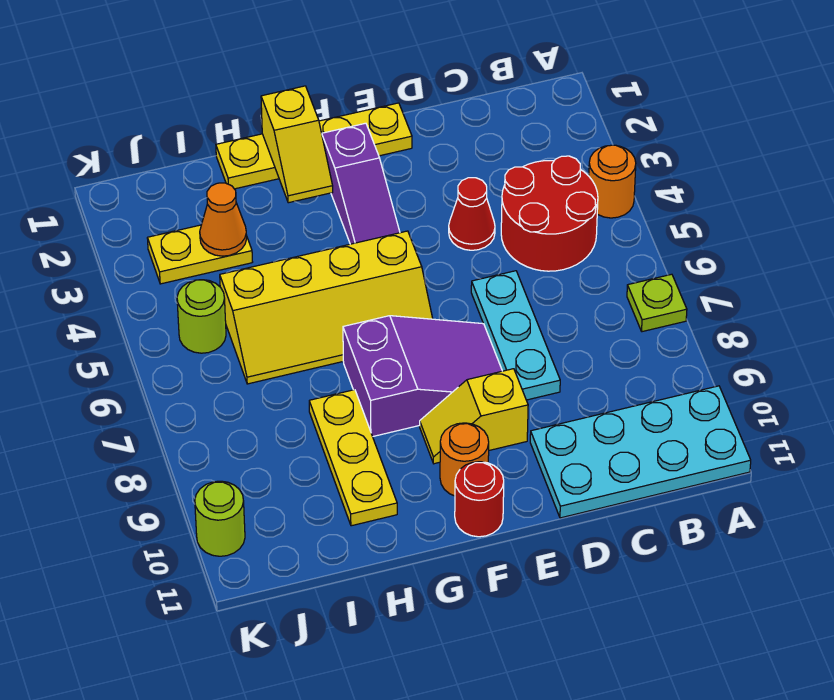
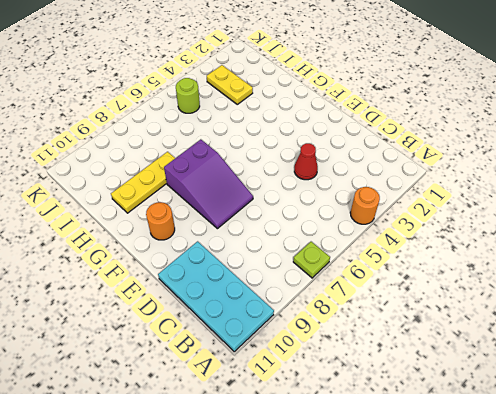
none -> red round brick B4:C5 level 1
none -> cyan plate D6:D8 level 1
none -> yellow plate E1:H1 level 1

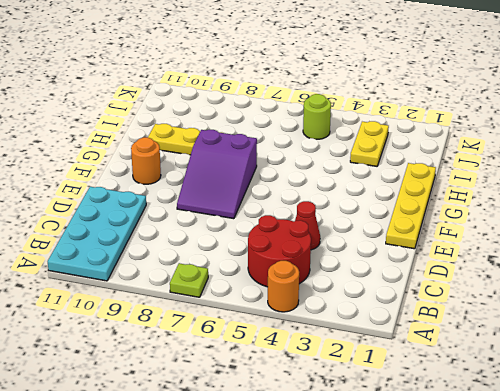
none -> cyan plate D6:D8 level 1
none -> yellow slope E9:F9 level 1 top E
none -> purple slope F2:F4 level 1 top 2

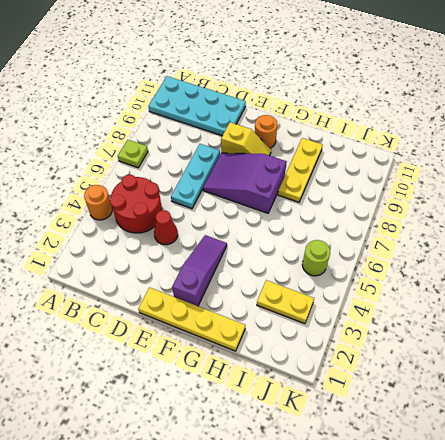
none -> yellow slope F5:I6 level 1 top 5
none -> red round brick F11 level 1
none -> lime round brick K10 level 1

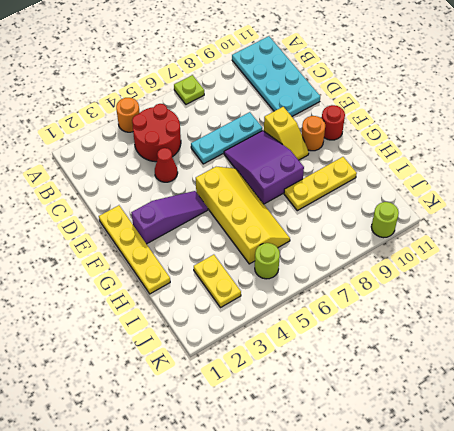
none -> yellow slope G1:G2 level 2 top 1
none -> orange cone I3 level 2

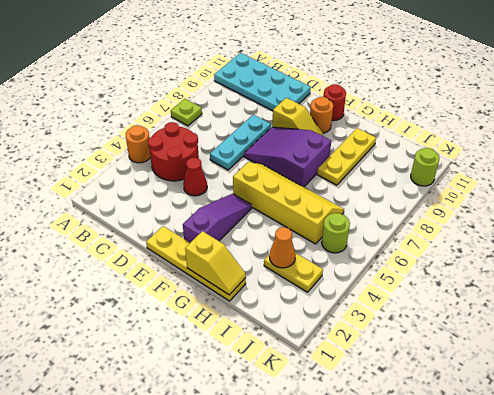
yellow slope G1:H1 level 2 top G -> yellow slope G1:G2 level 2 top 1

